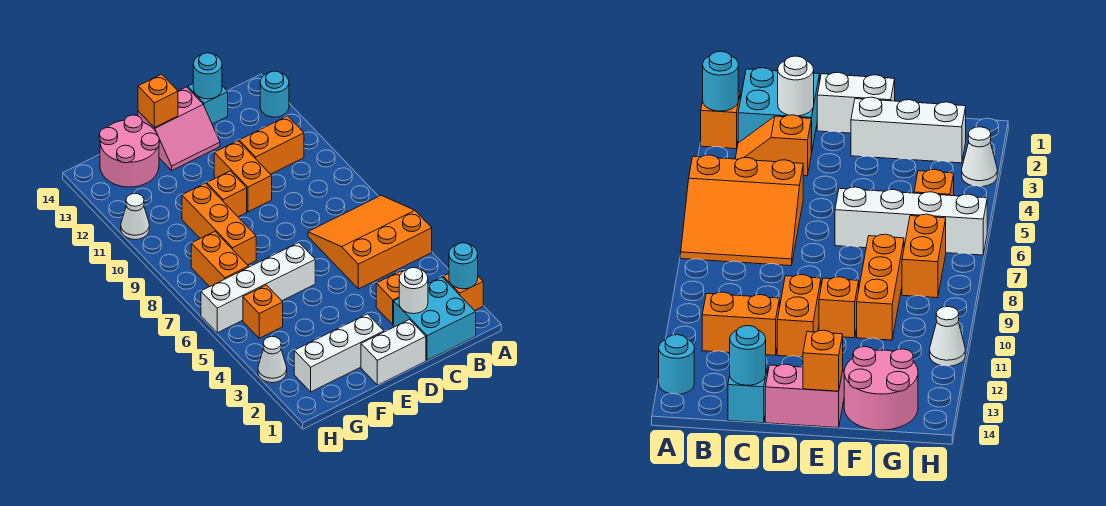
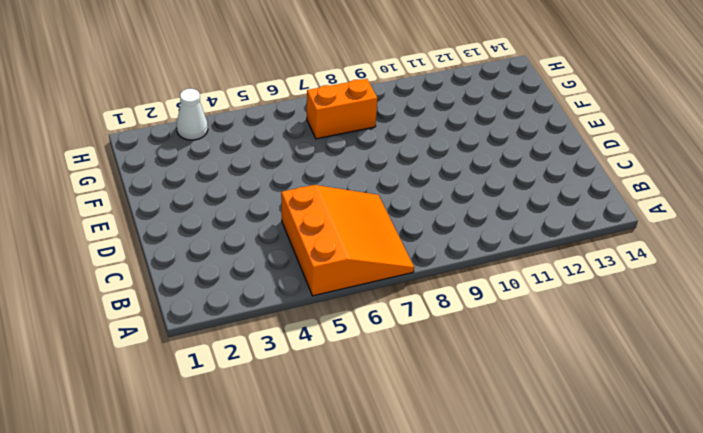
none -> orange brick A2 level 1
none -> cyan round brick A13 level 1
none -> cyan brick B1:C2 level 1

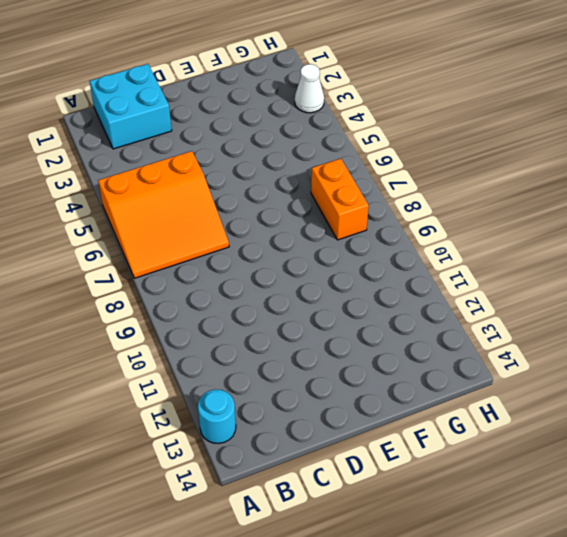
none -> orange brick A2 level 1
none -> orange slope B3:C3 level 1 top C
none -> orange brick B11:C11 level 1

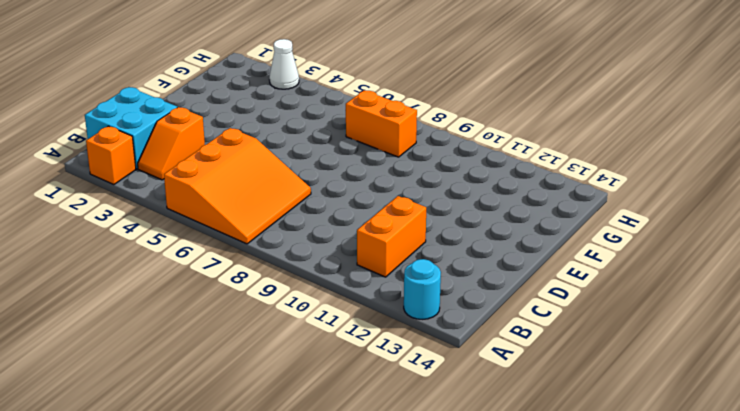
none -> cyan brick C14 level 1
none -> white brick D1:E1 level 1
none -> orange brick D10:D11 level 1

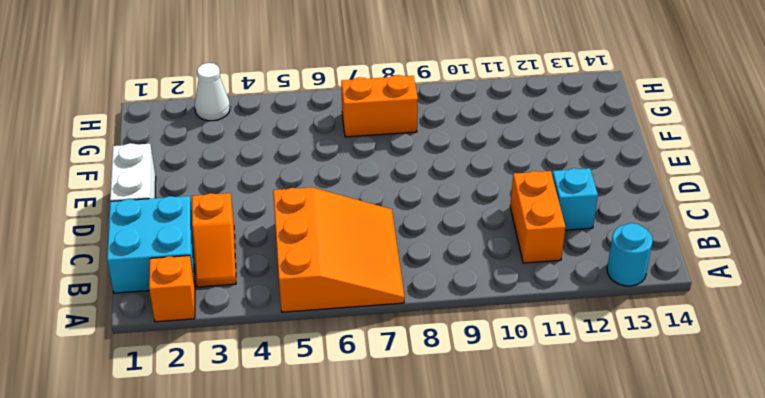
cyan brick C12 level 1 -> cyan brick C14 level 1
none -> orange brick D10:D11 level 1
none -> pink slope D13:E14 level 1 top 14
none -> white brick E2:G2 level 1

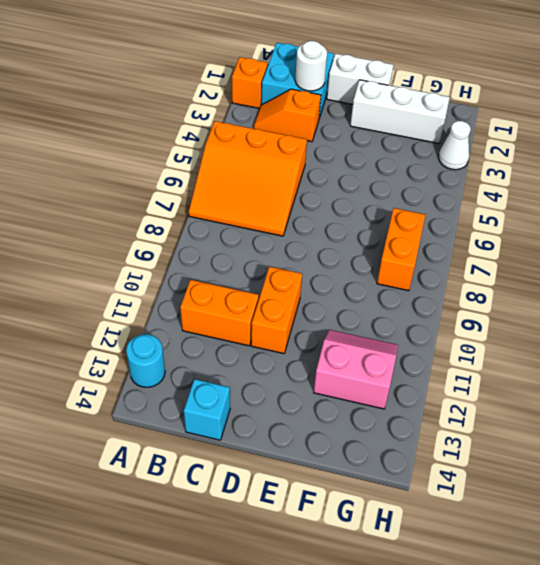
pink slope F11:G12 level 1 top 12 -> pink slope D13:E14 level 1 top 14
none -> white brick E6:H6 level 1
none -> orange brick E10 level 1
none -> orange brick F8:F10 level 1

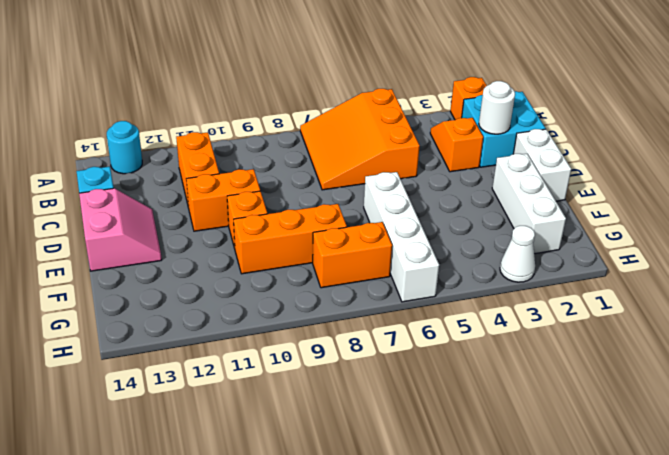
none -> pink round brick F13:G14 level 1
none -> orange brick G5 level 1
none -> white cone H11 level 1

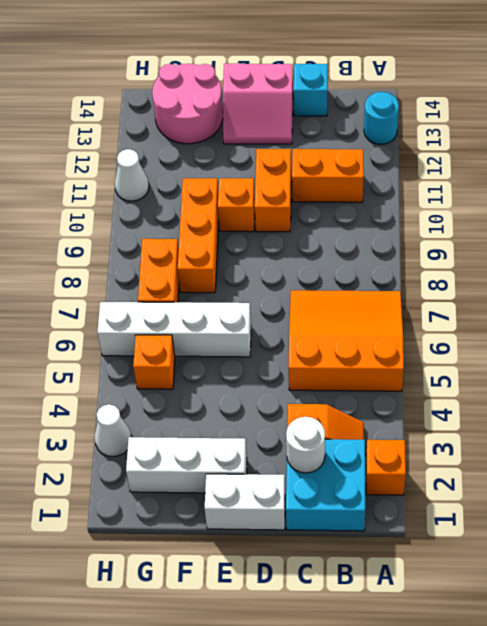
none -> cyan round brick A2 level 2
none -> cyan round brick C14 level 2
none -> orange brick E14 level 2

